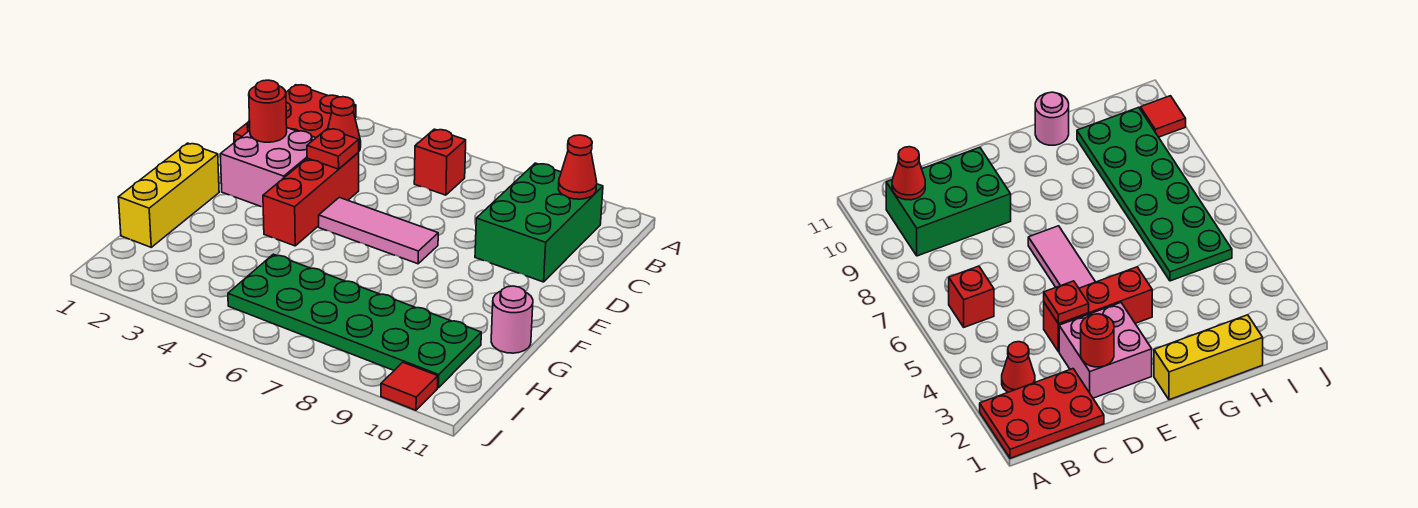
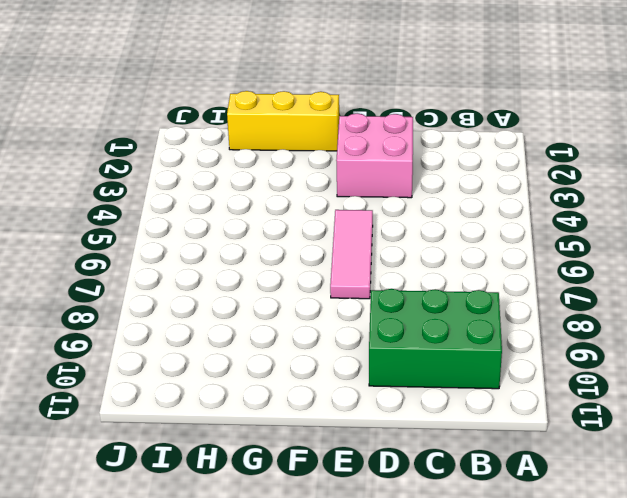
none -> red plate A1:C2 level 1
none -> red cone B3 level 1
none -> red brick B6 level 1

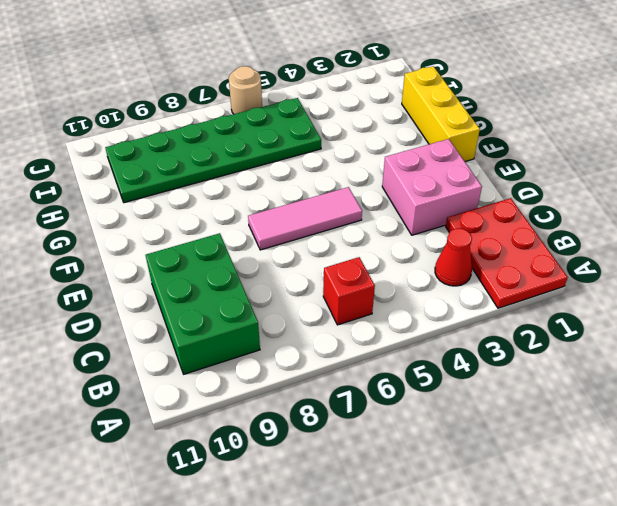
tan round brick J6 level 1 -> none
none -> red brick D4:F4 level 1
none -> pink round brick G11 level 1
none -> red tile J10 level 1

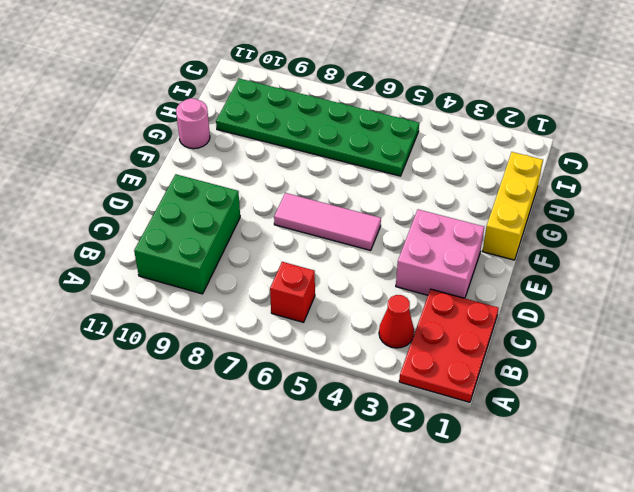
none -> red brick D4:F4 level 1
none -> red tile J10 level 1
none -> red cone B10 level 2

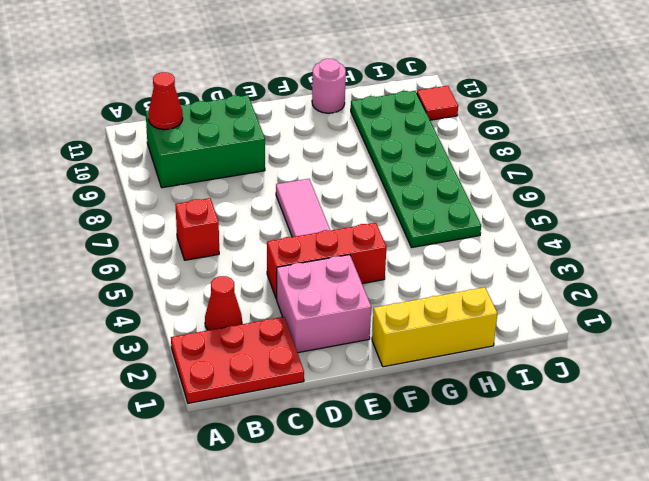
none -> red round brick D2 level 2
none -> red plate D4 level 2

